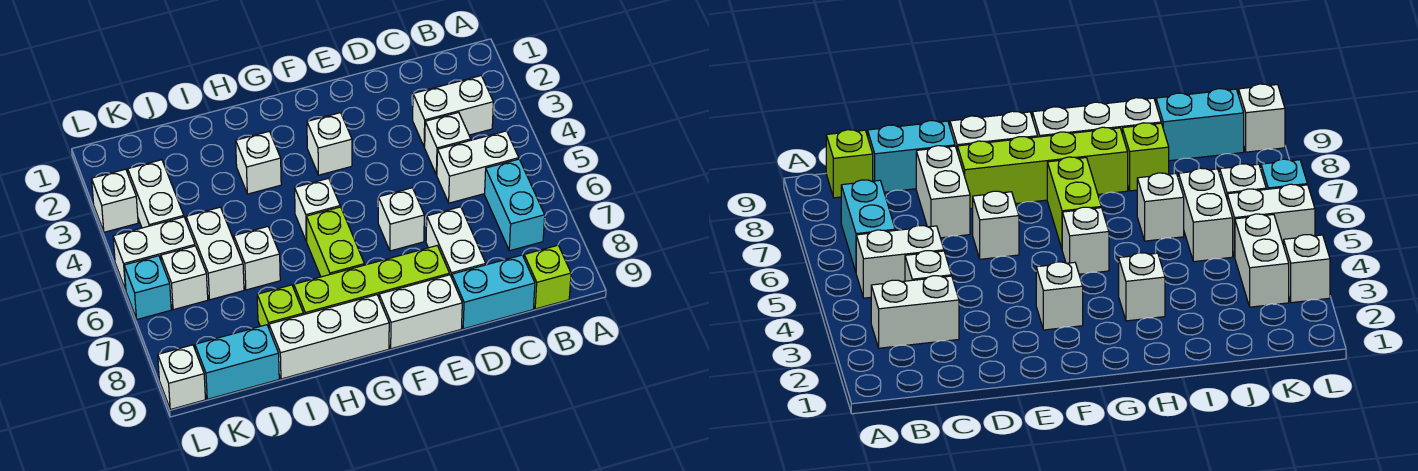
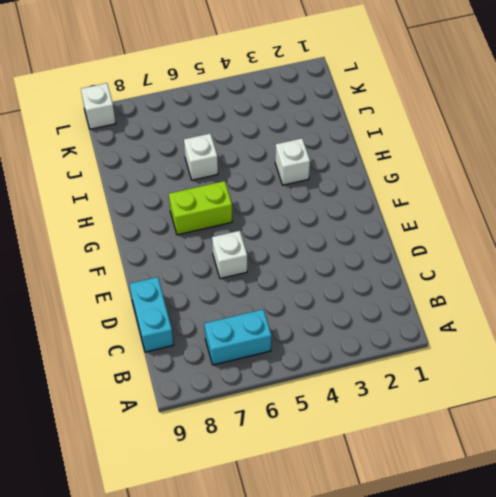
none -> white brick B3:C3 level 1
none -> white brick B5:C5 level 1
none -> lime brick B9 level 1

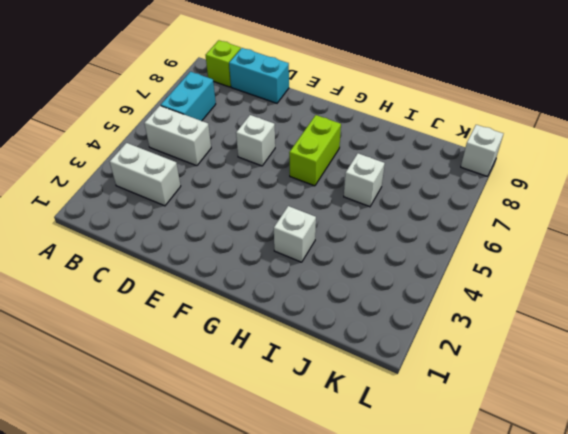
none -> white brick C4 level 1
none -> white brick D7:D8 level 1
none -> lime brick E8:H8 level 1

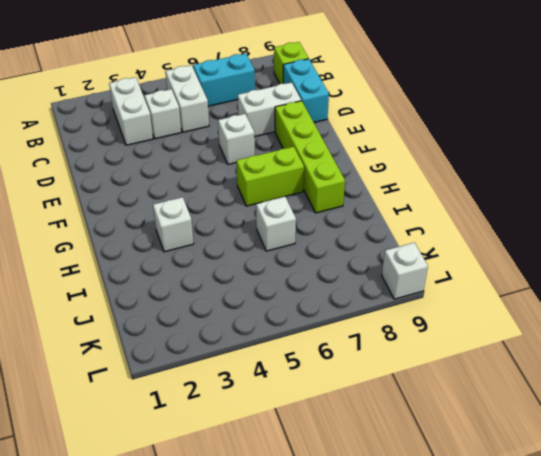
none -> white brick E9:F9 level 1
none -> white brick F3 level 1
none -> white brick G5 level 1

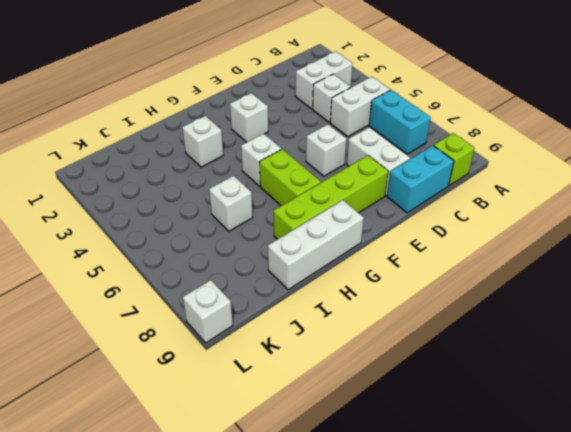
none -> white brick E9:F9 level 1
none -> lime brick I8 level 1
none -> white brick J5:J6 level 1

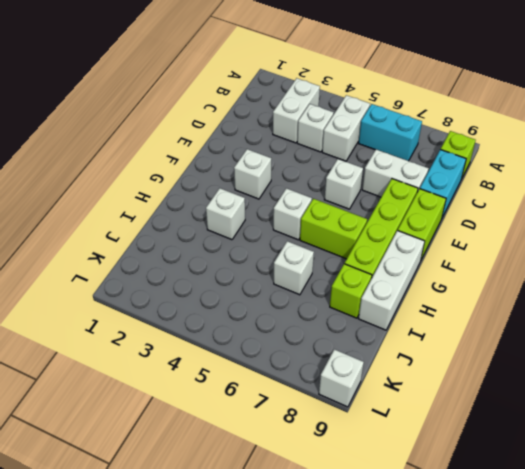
lime brick E9:F9 level 1 -> white brick E9:F9 level 1
none -> white brick J5:J6 level 1
none -> cyan brick J9:K9 level 1
none -> white brick K3:K4 level 1

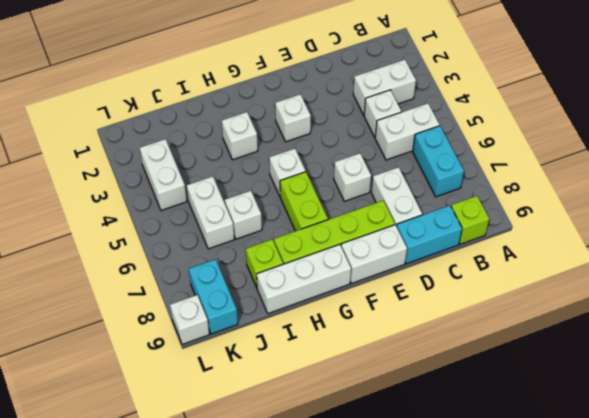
cyan brick K8:K9 level 1 -> cyan brick J9:K9 level 1
none -> white brick K5:L5 level 1
none -> white brick K6 level 1
none -> white brick L3 level 1

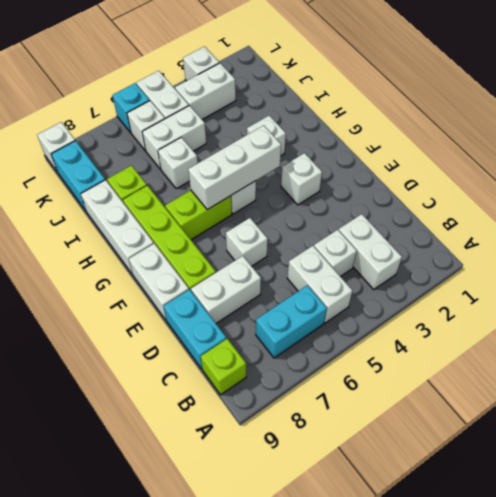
white brick G4:G6 level 2 -> none

